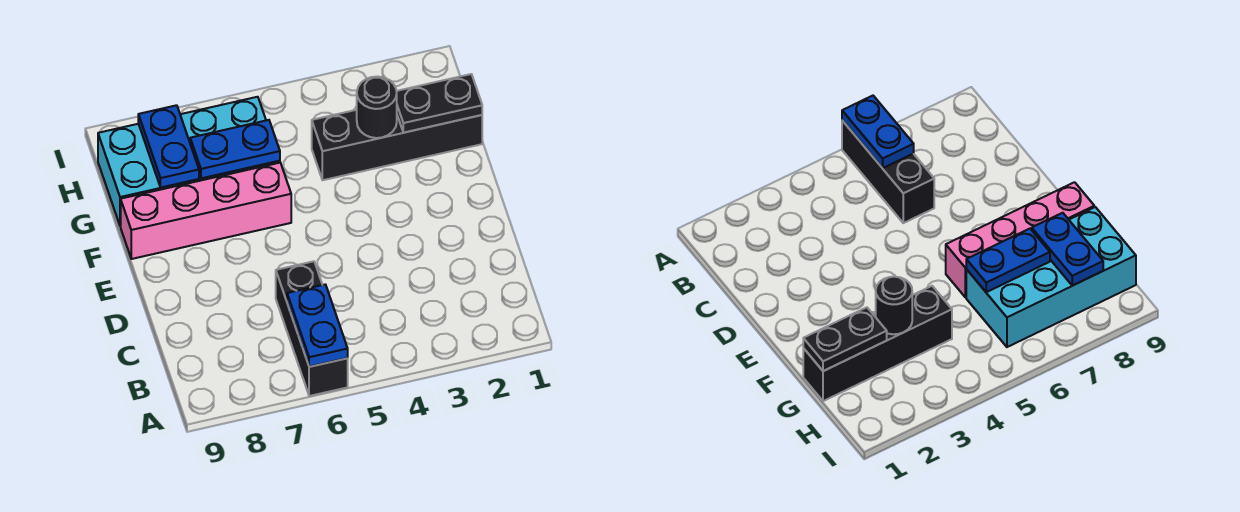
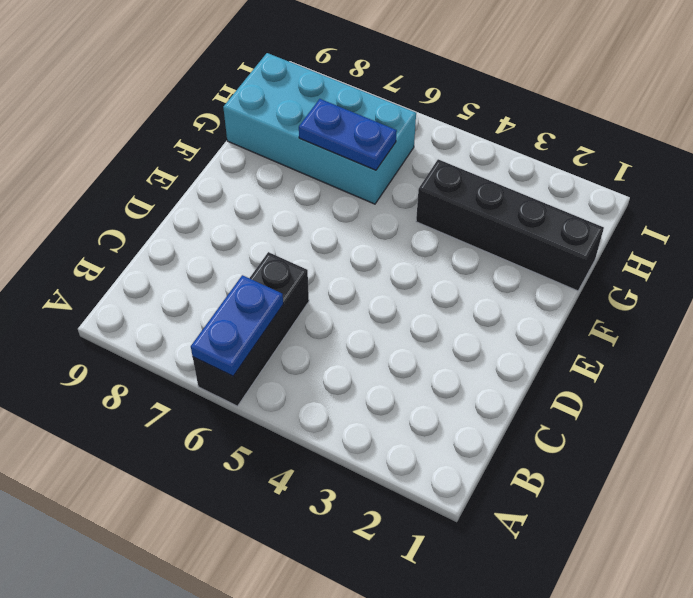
none -> pink brick F6:F9 level 1
none -> black plate G1:G2 level 2

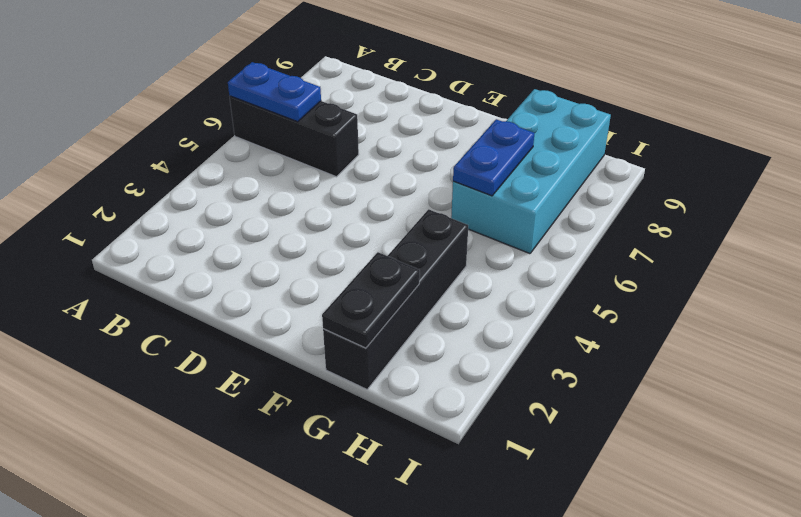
none -> pink brick F6:F9 level 1
none -> black round brick G3 level 2

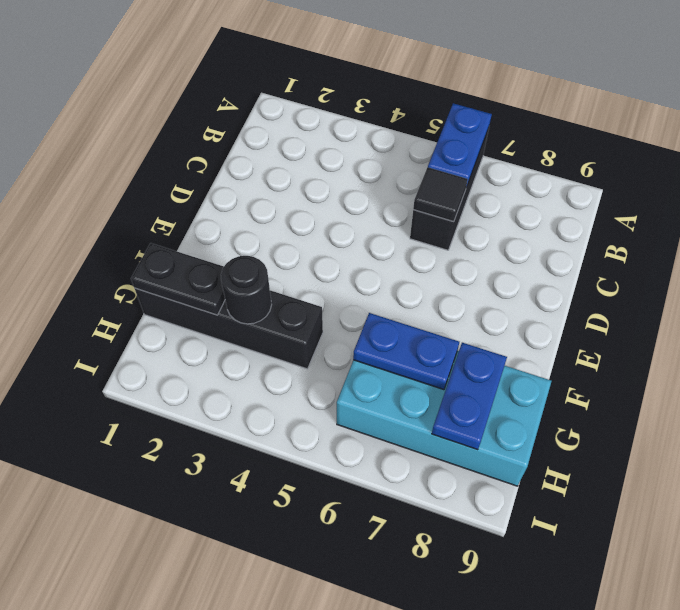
black tile C6 level 2 -> none
none -> pink brick F6:F9 level 1

